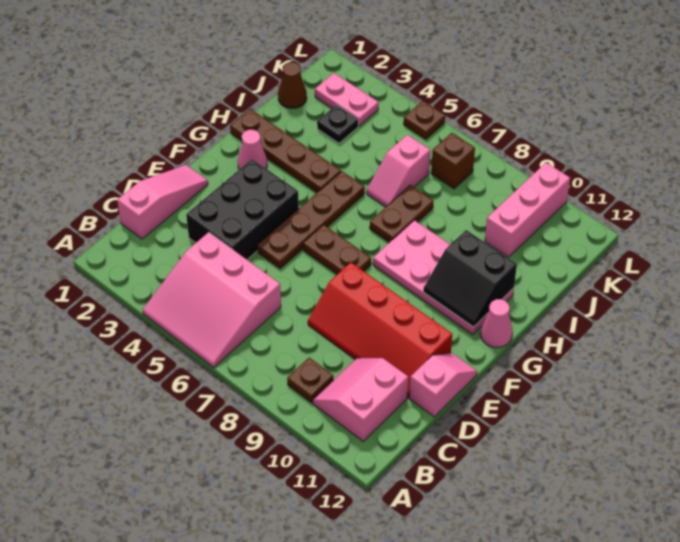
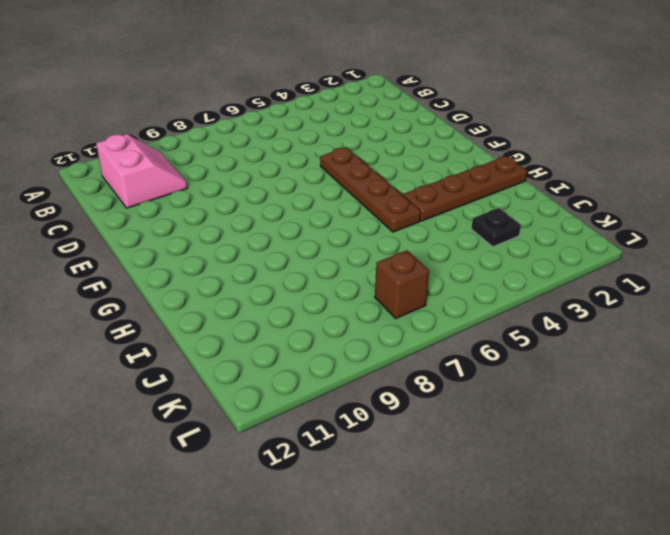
none -> pink slope A4:C6 level 1 top C
none -> brown plate B9 level 1
none -> pink slope C1:E1 level 1 top C

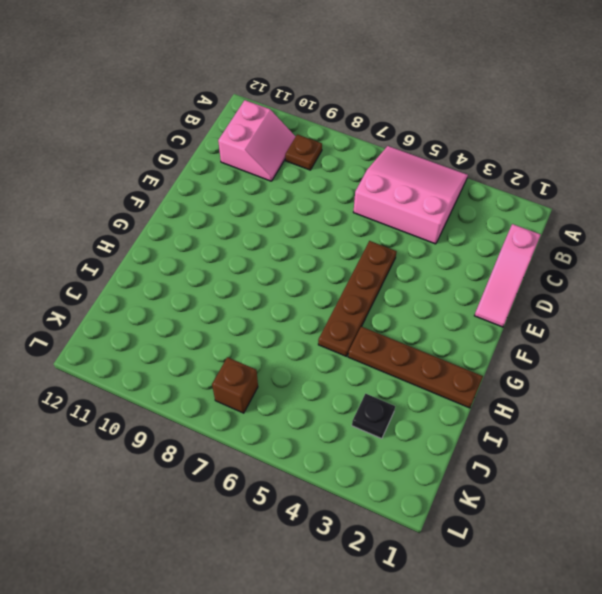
none -> black brick D3:F4 level 1
none -> red slope D8:E11 level 1 top E
none -> pink slope D12:E12 level 1 top D

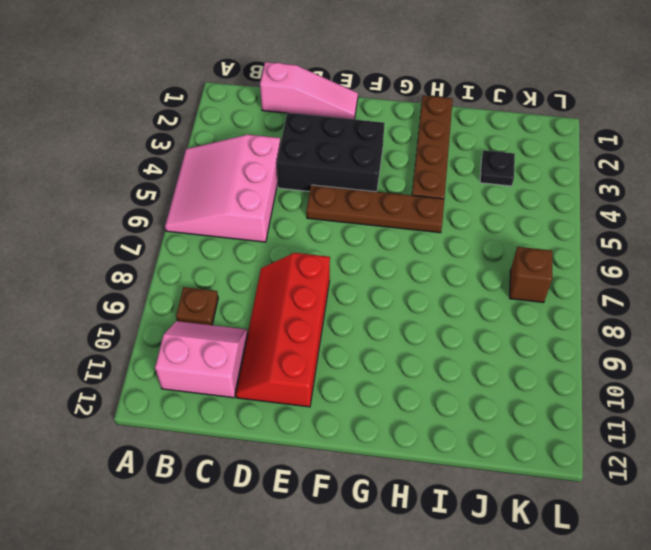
none -> pink slope D12:E12 level 1 top D
none -> brown plate F6:F7 level 1
none -> pink cone G2 level 1

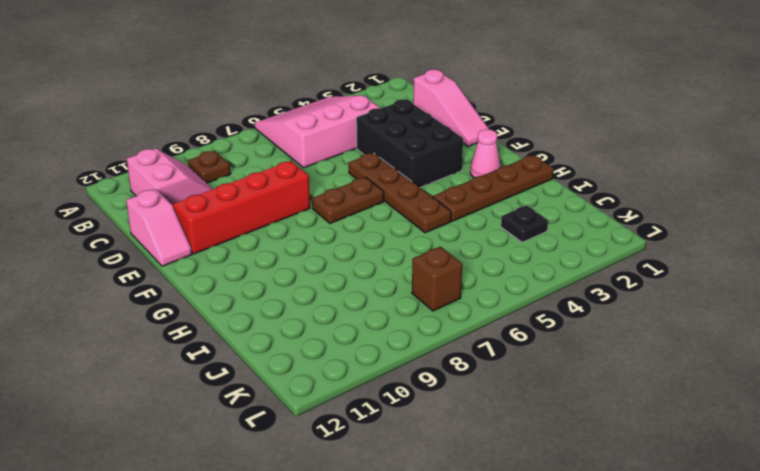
none -> pink plate G8:H11 level 1
none -> pink cone G12 level 1
none -> brown plate H7:I7 level 1

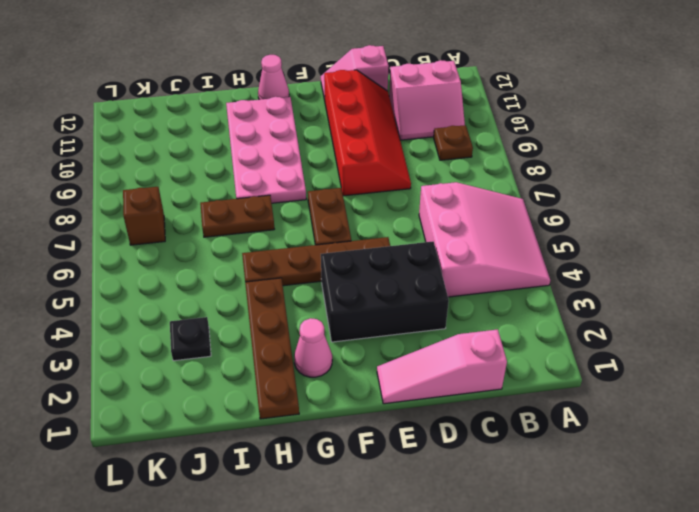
none -> pink slope I6:J6 level 1 top J
none -> brown cone J1 level 1
none -> pink brick J10:L10 level 1

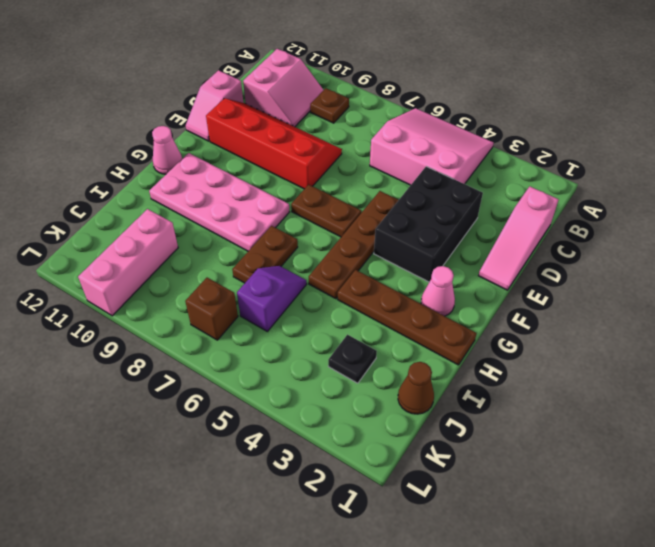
purple slope I6:J6 level 1 top J -> pink slope I6:J6 level 1 top J
none -> pink plate K2:K3 level 1
none -> brown plate L5 level 1
none -> black slope G10:H11 level 2 top H

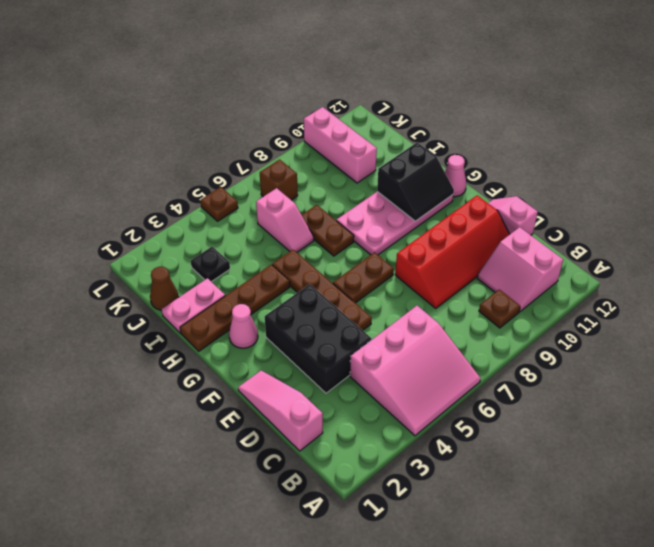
pink plate I1:I2 level 1 -> pink plate K2:K3 level 1

